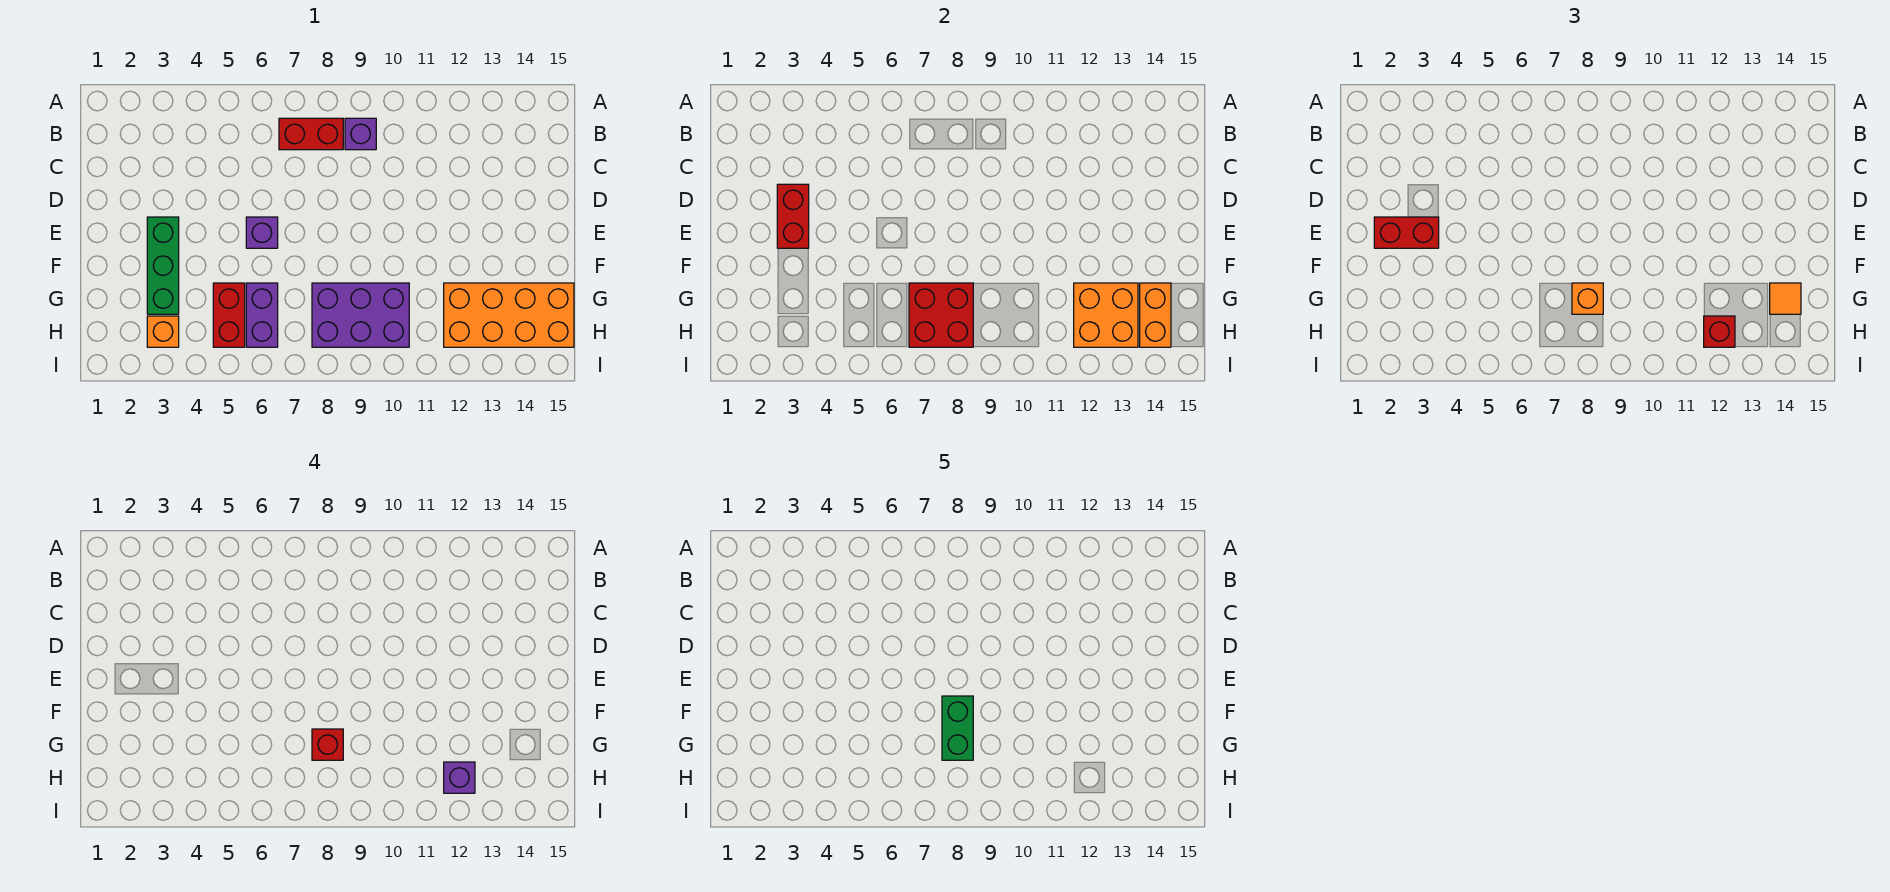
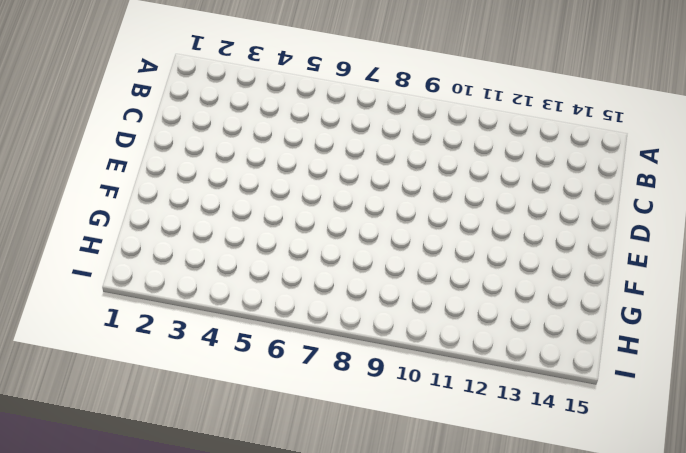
none -> red brick B7:B8 level 1
none -> purple brick B9 level 1
none -> green brick E3:G3 level 1

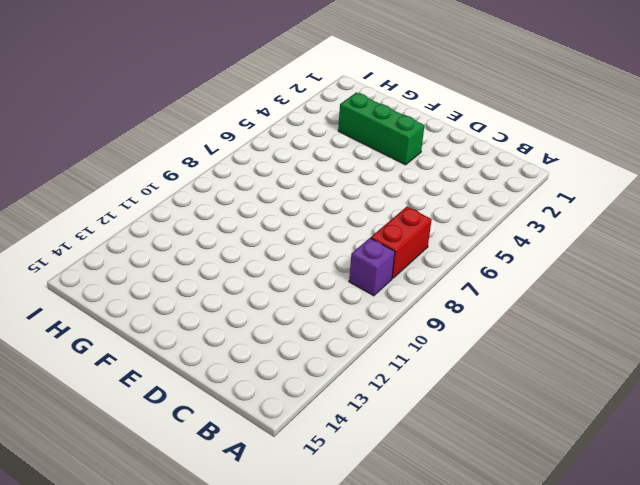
none -> purple brick E6 level 1
none -> red brick G5:H5 level 1
none -> purple brick G6:H6 level 1

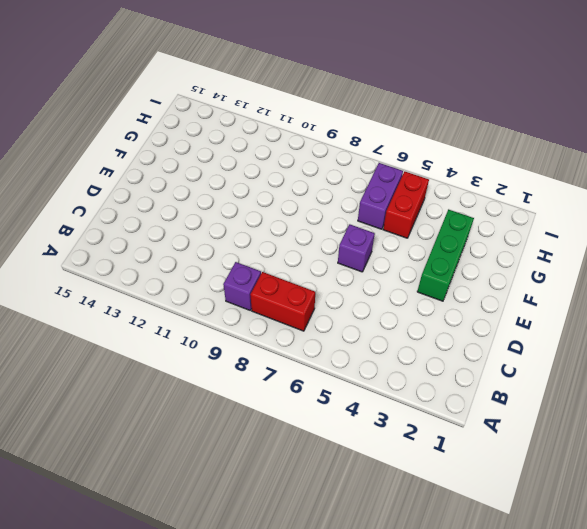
none -> purple brick G8:H10 level 1
none -> orange brick G12:H15 level 1
none -> orange brick H3 level 1

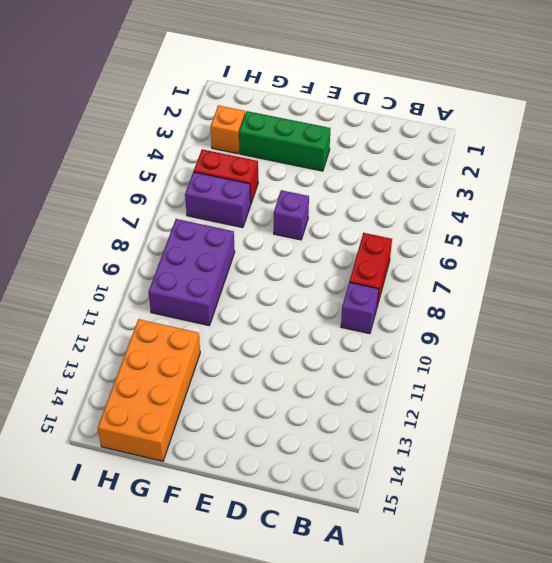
none -> red brick D3:E3 level 2
none -> red brick G7:H8 level 2
none -> orange brick G12:H13 level 2

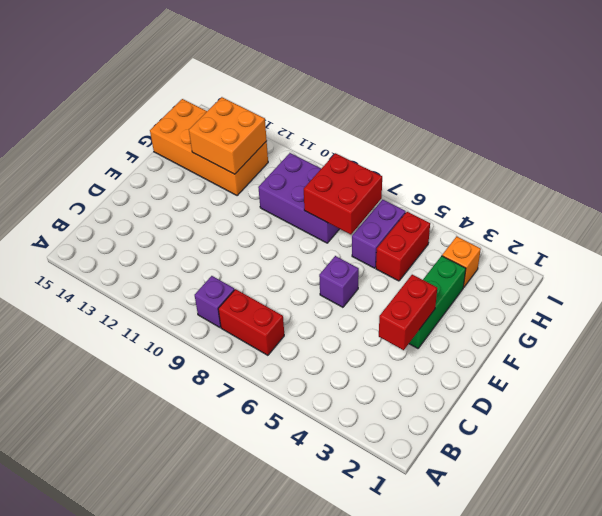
none -> orange brick G14:H14 level 2
none -> red brick E2:E3 level 3
none -> orange brick G8 level 3

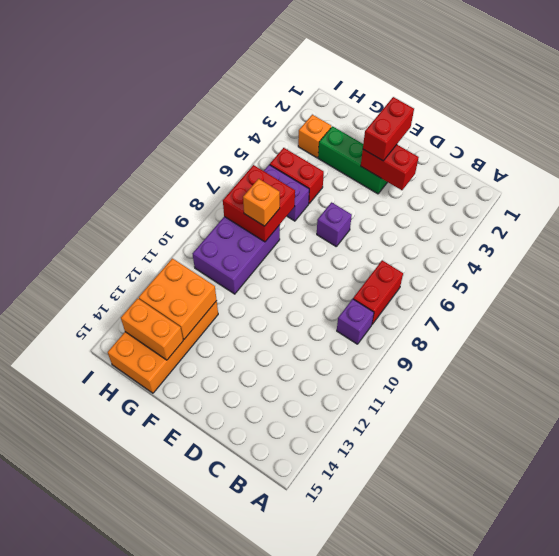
none -> orange tile G14 level 3
none -> red brick H12 level 3
none -> red brick G8 level 4

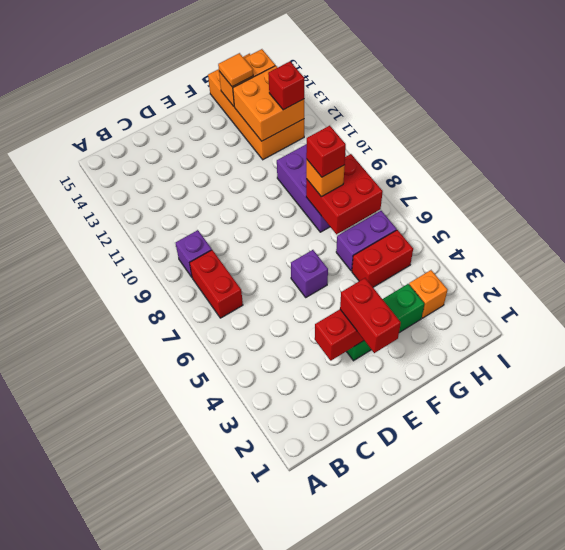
none -> purple brick H12 level 4
none -> green brick F8:G8 level 5

